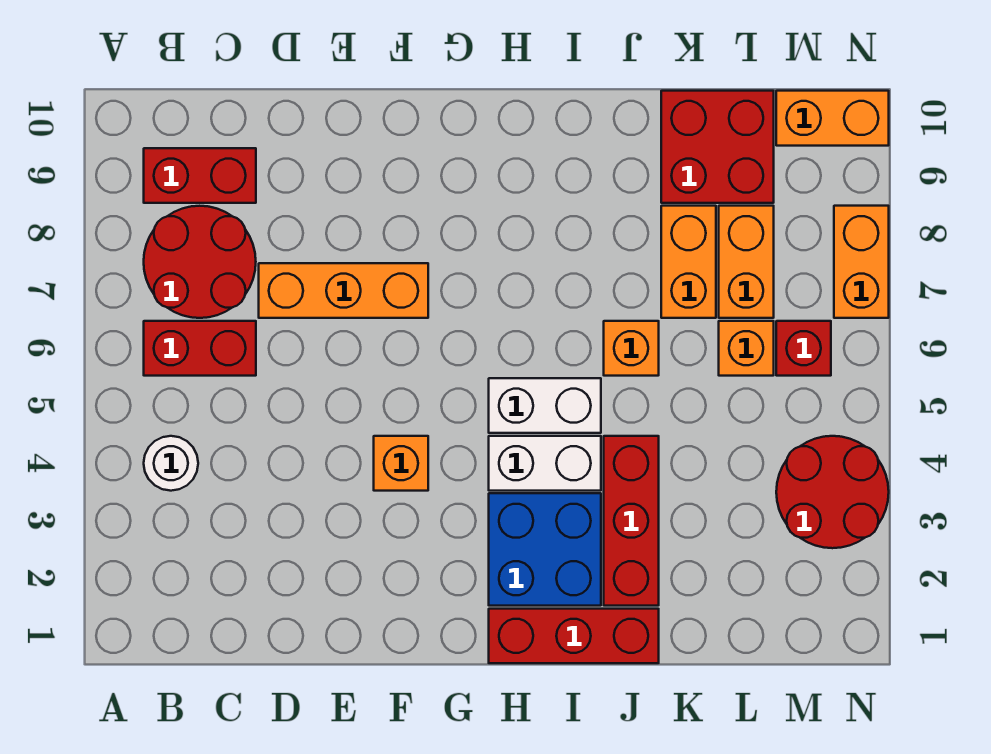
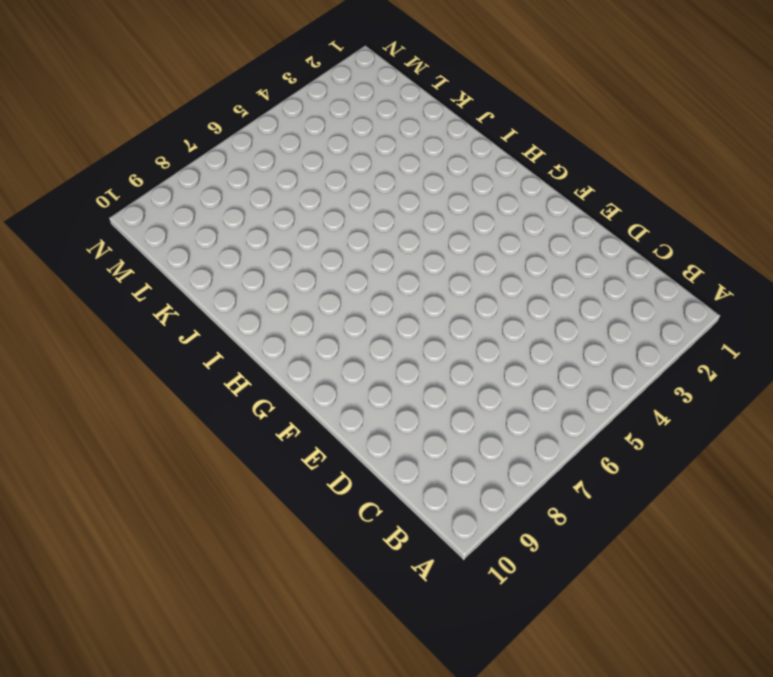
none -> white round brick B4 level 1
none -> red brick B6:C6 level 1
none -> red round brick B7:C8 level 1

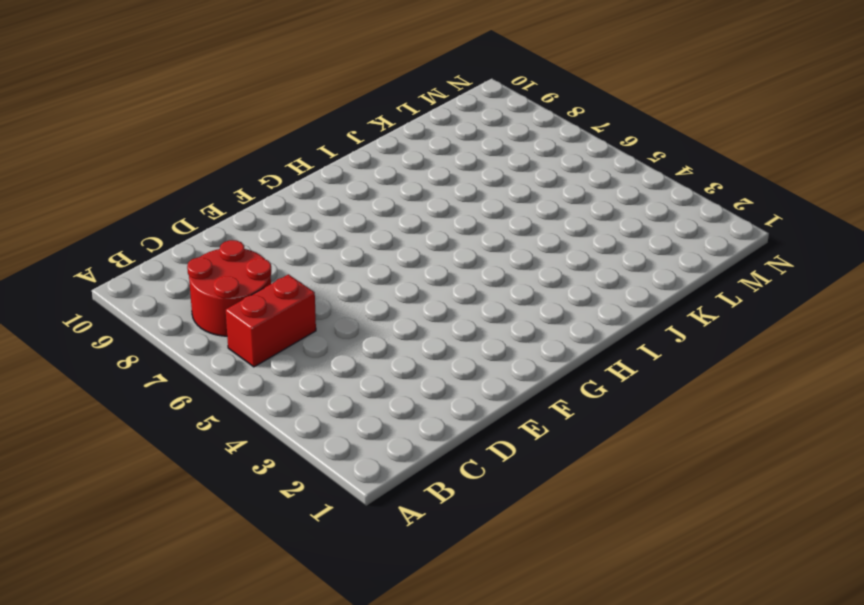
none -> white round brick B4 level 1
none -> red brick B9:C9 level 1
none -> orange brick D7:F7 level 1

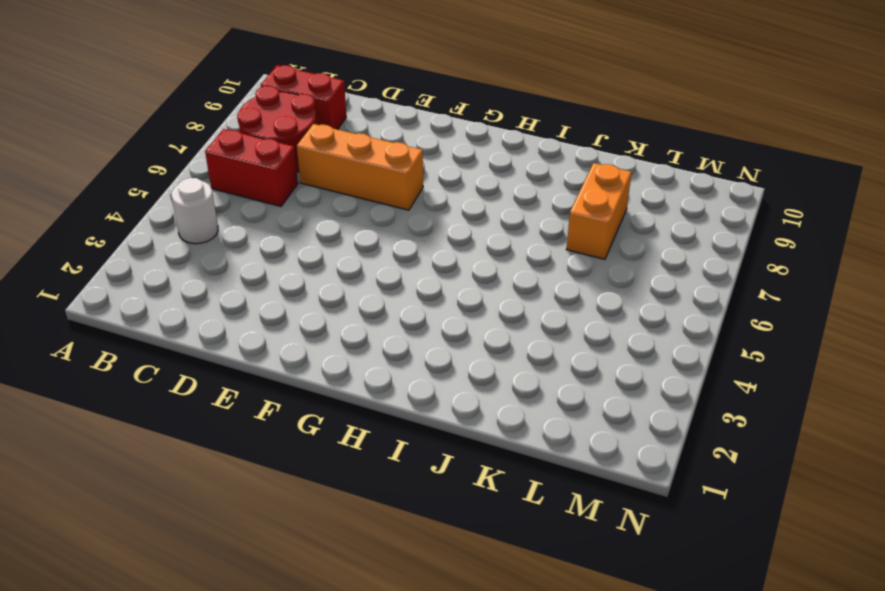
none -> orange brick F4 level 1
none -> red brick H1:J1 level 1
none -> blue brick H2:I3 level 1

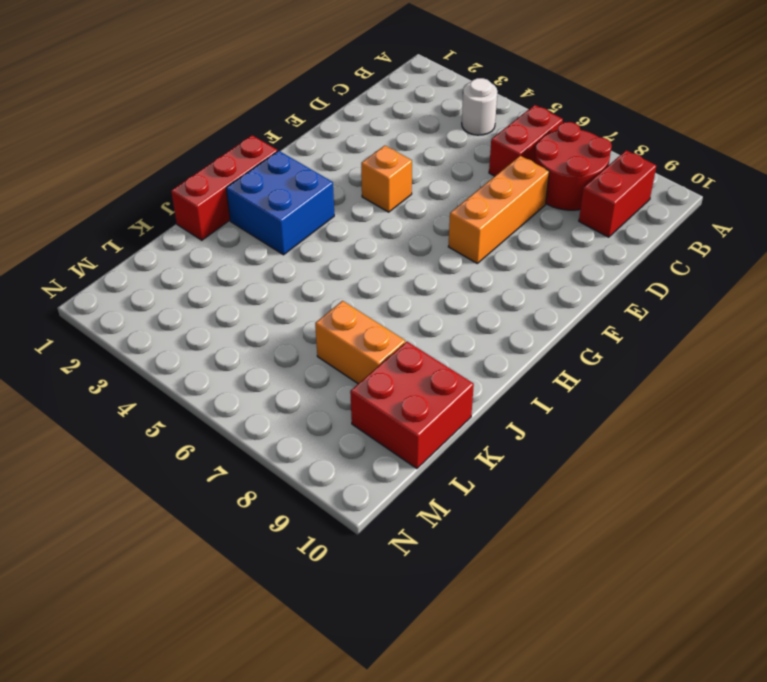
none -> white brick H4:I4 level 1
none -> white brick H5:I5 level 1
none -> red brick J2:J4 level 1

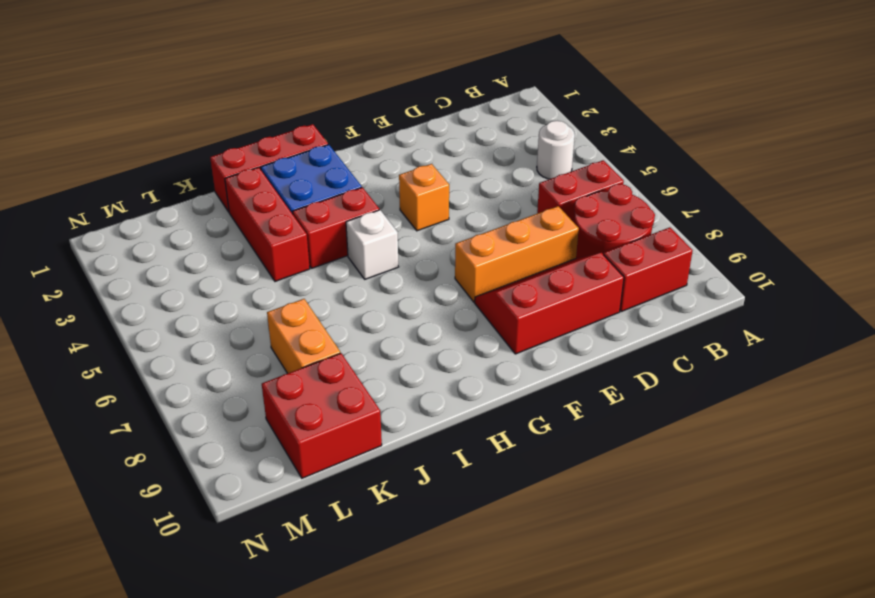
red slope D8:F9 level 1 top 9 -> none
red brick H4:I4 level 1 -> white brick H4:I4 level 1
white brick H5 level 1 -> white brick H5:I5 level 1
none -> orange brick J6 level 1
none -> orange brick L6 level 1
none -> orange brick L7:L8 level 1

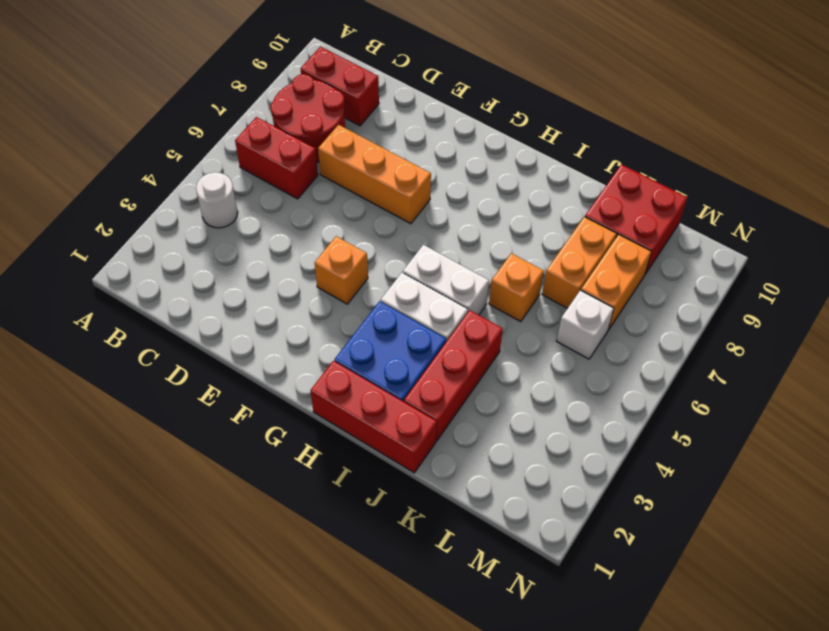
white brick L6 level 1 -> orange brick L6 level 1
none -> red round brick M3:N4 level 1
none -> red brick M6 level 1
none -> orange brick M10:N10 level 1

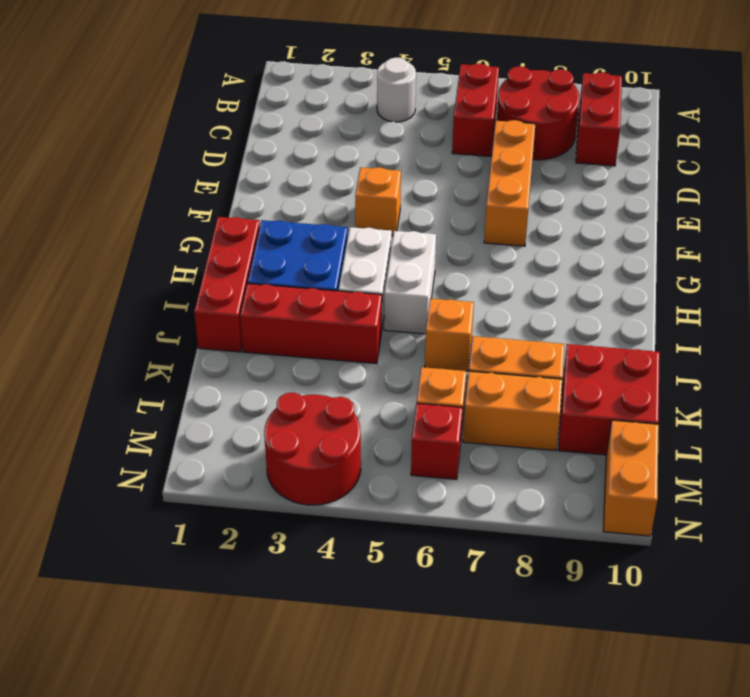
none -> orange brick N7:N8 level 1

